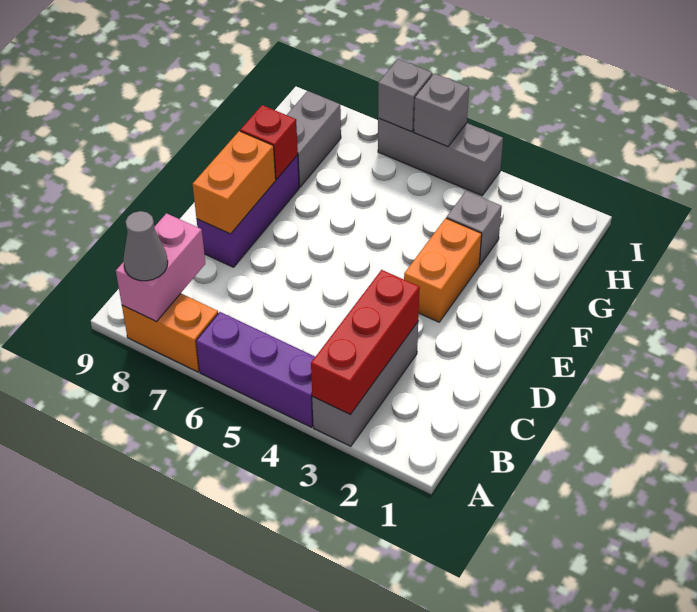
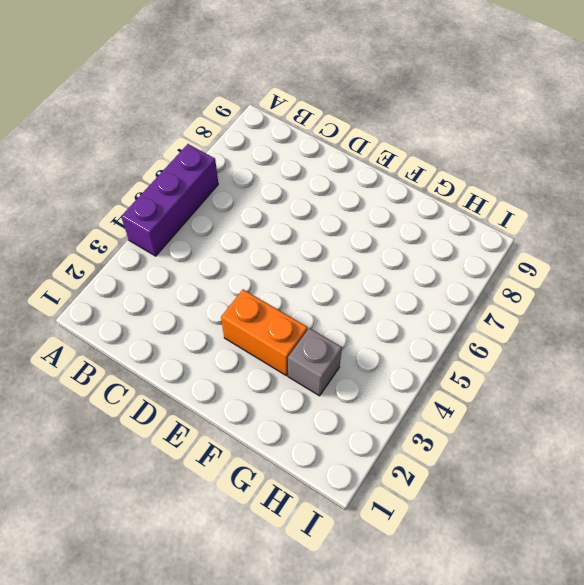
none -> grey brick A3:C3 level 1
none -> orange brick A7:A8 level 1
none -> purple brick D8:F8 level 1

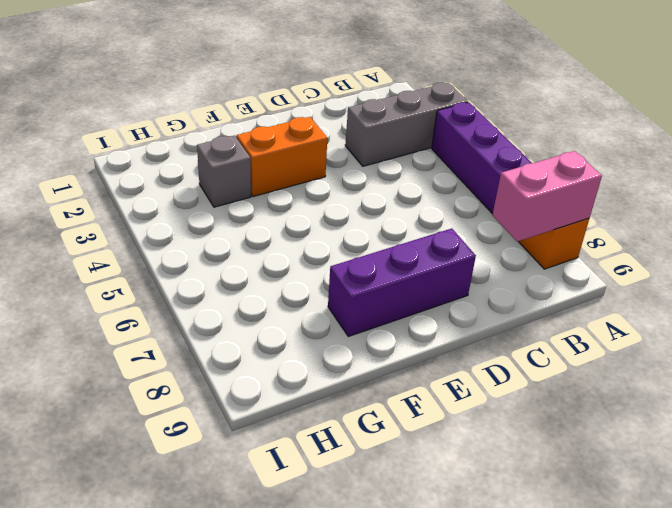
none -> grey brick G8:H8 level 1
none -> grey brick I4:I6 level 1
none -> red brick A3:C3 level 2

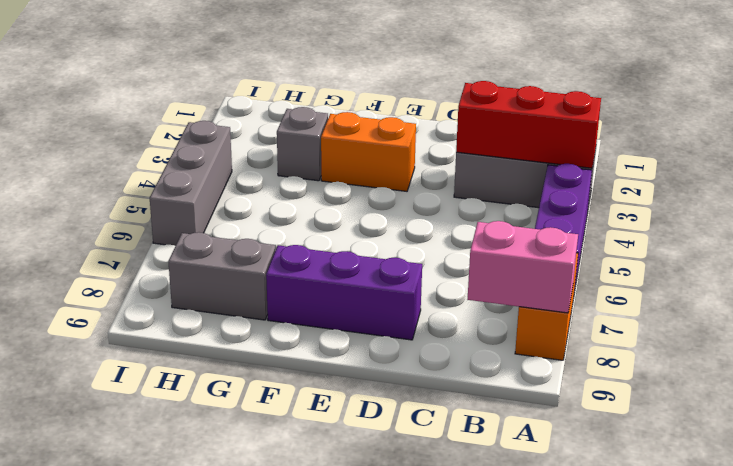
none -> orange brick D8:E8 level 2
none -> red brick F8 level 2
none -> grey brick I5 level 2

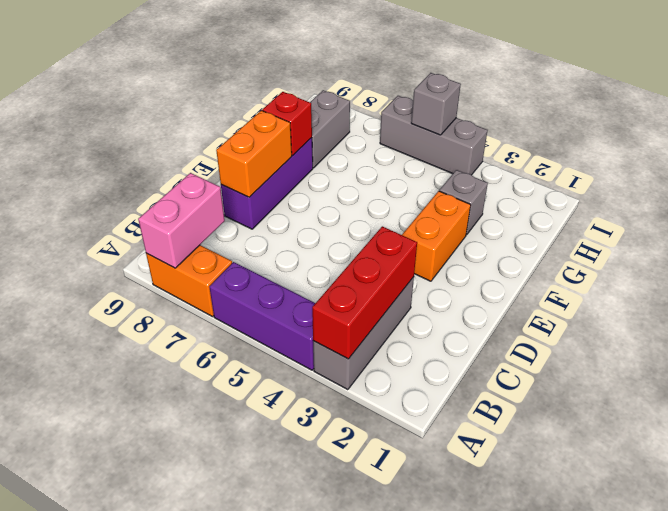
none -> grey brick I6 level 2
none -> grey cone A8 level 3

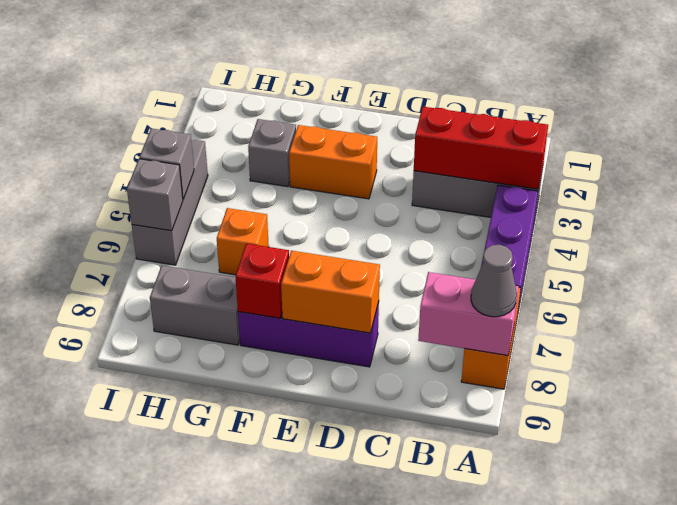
orange brick G6 level 1 -> none

